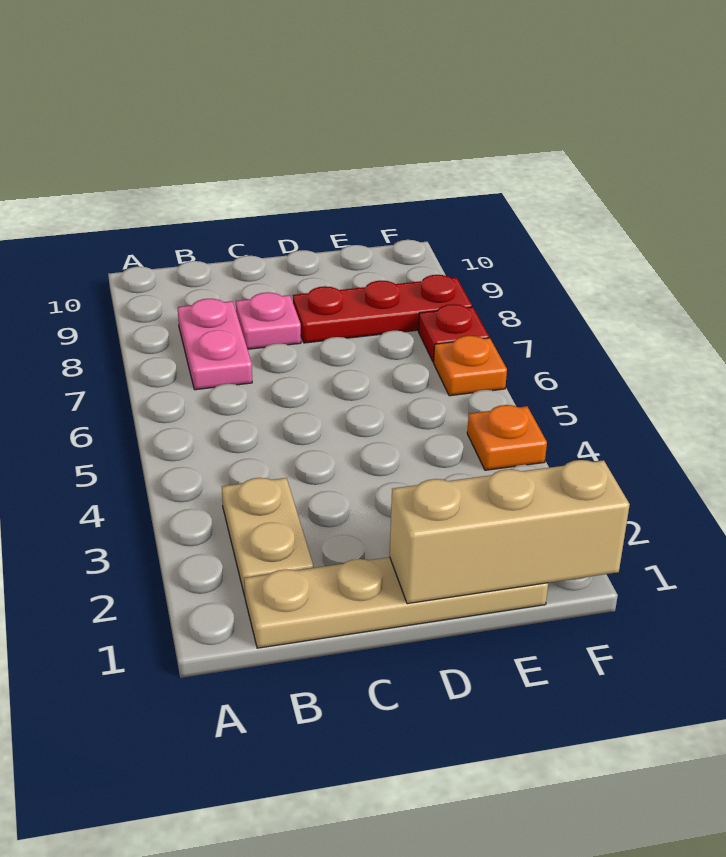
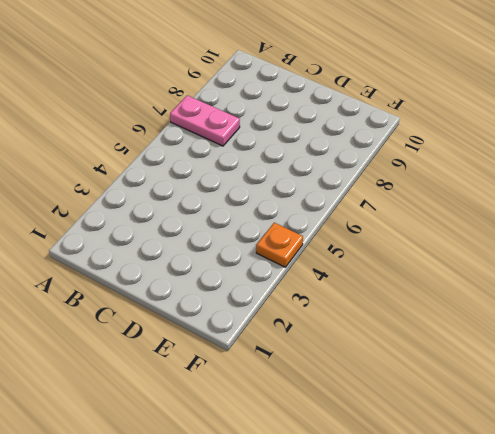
pink plate A7:B7 level 1 -> pink plate B7:B8 level 1
none -> tan plate B1:E1 level 1
none -> tan plate B2:B3 level 1

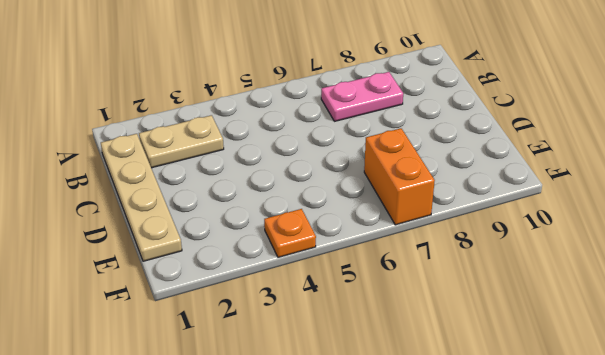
orange brick E7:F7 level 1 -> red plate F7 level 1
none -> pink plate C8 level 1
none -> red plate D8:F8 level 1

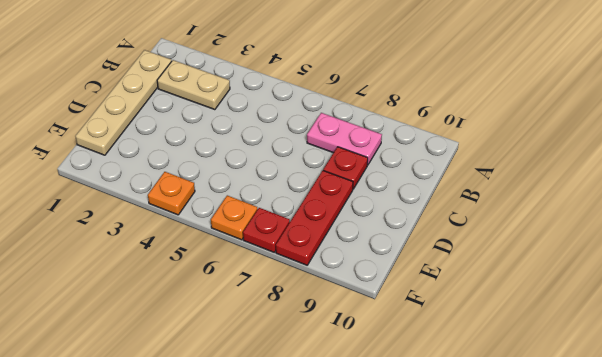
red plate C8 level 1 -> pink plate C8 level 1
none -> tan brick D1:F1 level 2

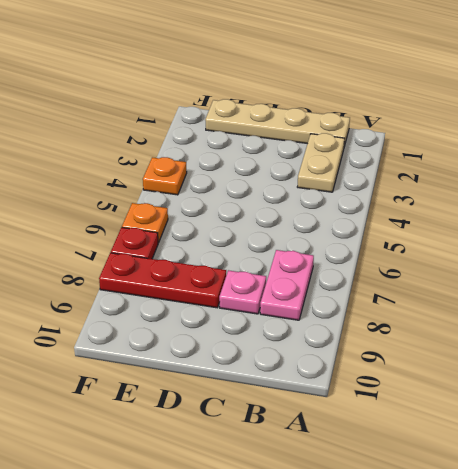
none -> tan brick D1:F1 level 2

